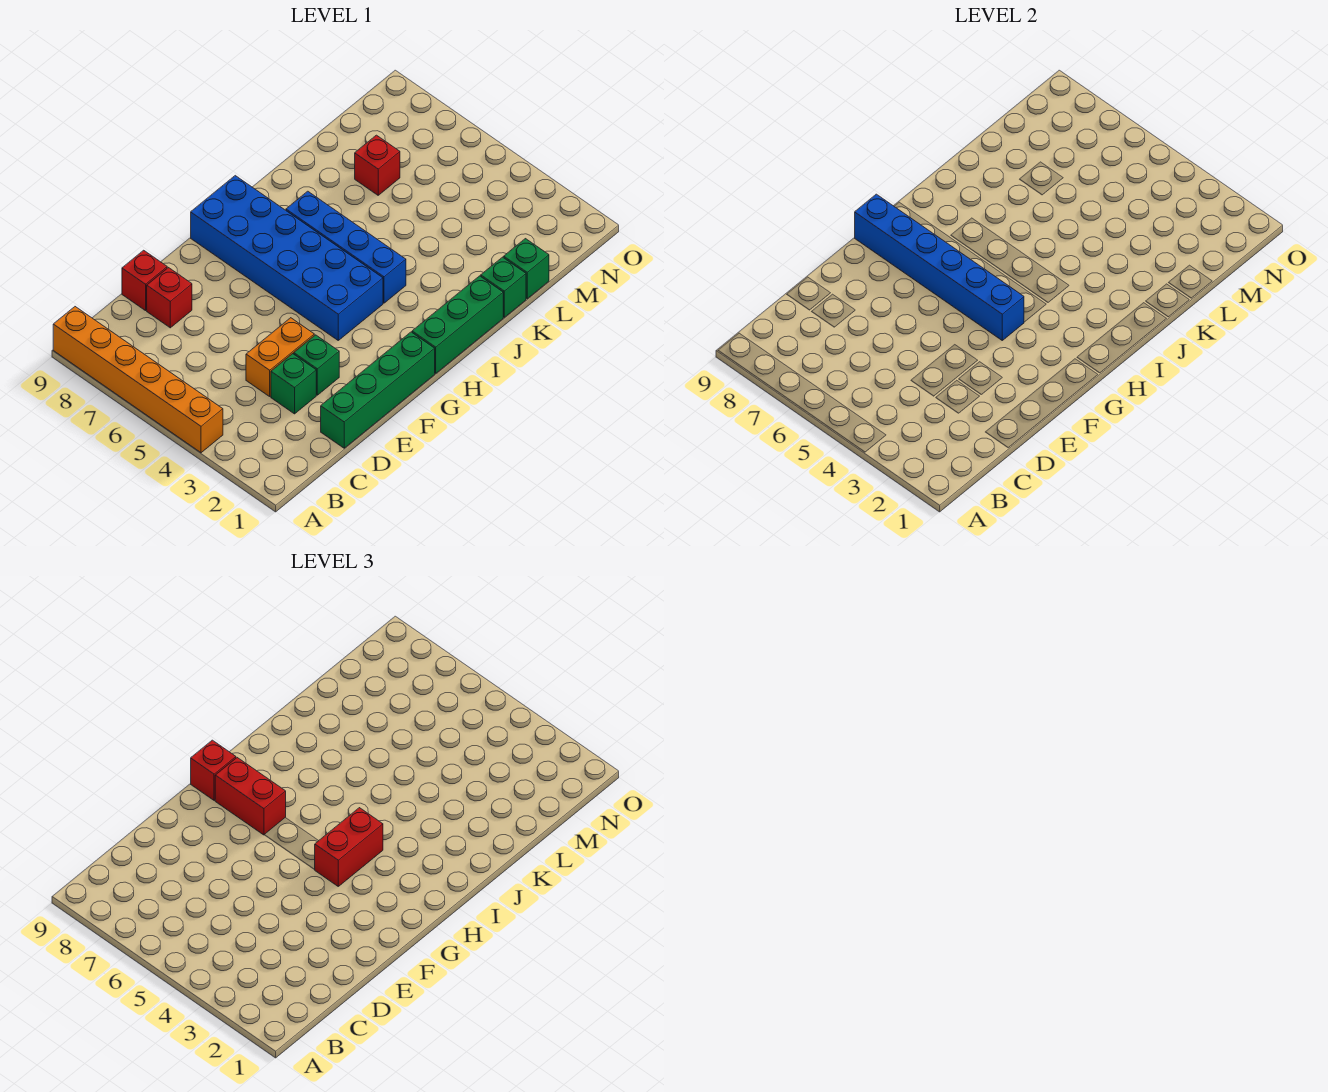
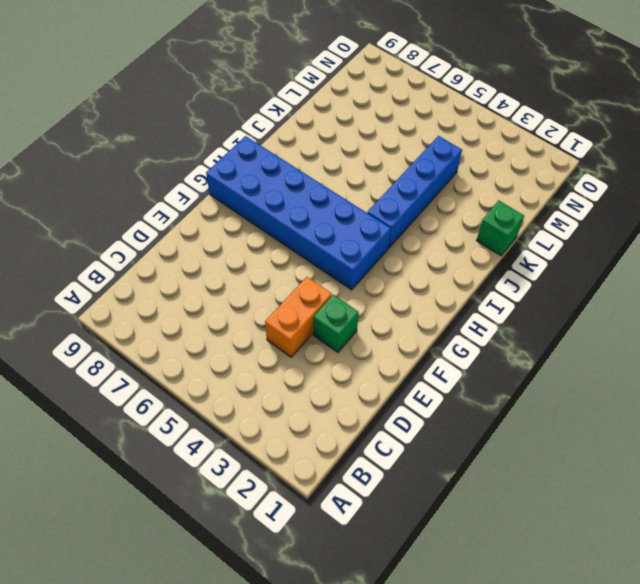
blue brick I4:L4 level 1 -> blue brick I4:I7 level 1
none -> orange brick A4:A9 level 1
none -> green brick D1:G1 level 1
none -> green brick D3 level 1

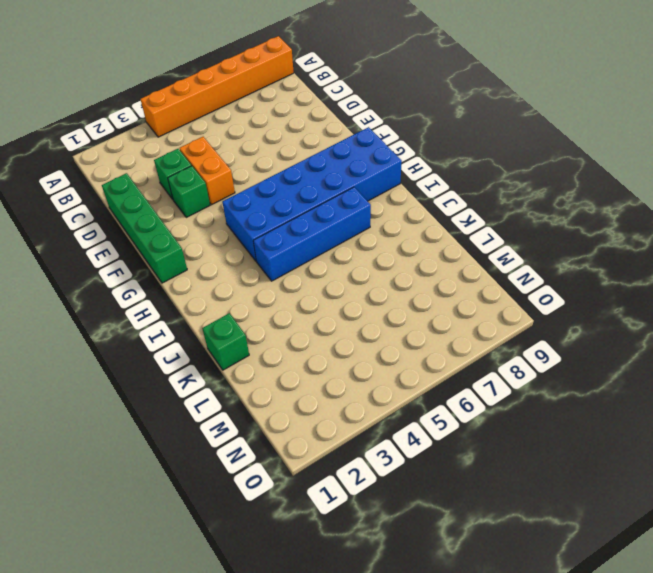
none -> red brick D8 level 1
none -> red brick D9 level 1
none -> green brick H1:J1 level 1

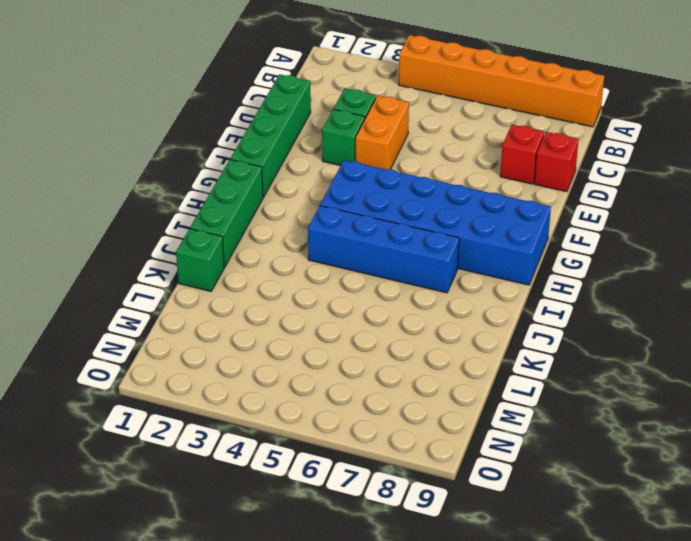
none -> green brick L1 level 1
none -> red brick L7 level 1
none -> blue brick G4:G9 level 2

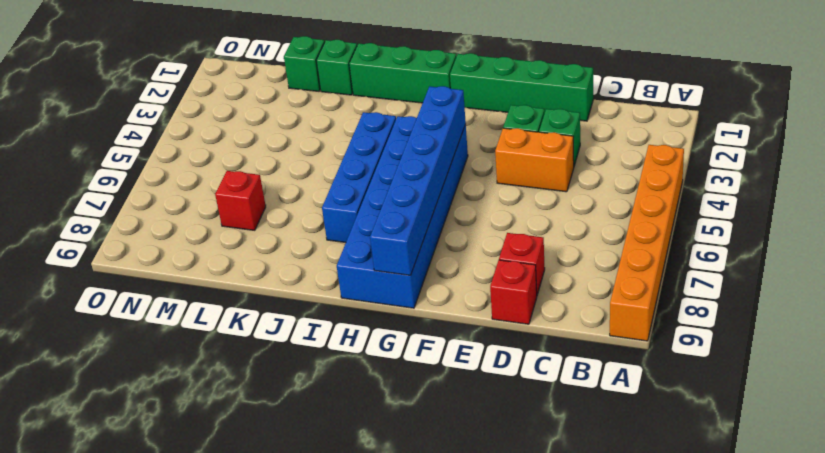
none -> red brick G4:H4 level 3
none -> red brick G7:G8 level 3
none -> red brick G9 level 3

